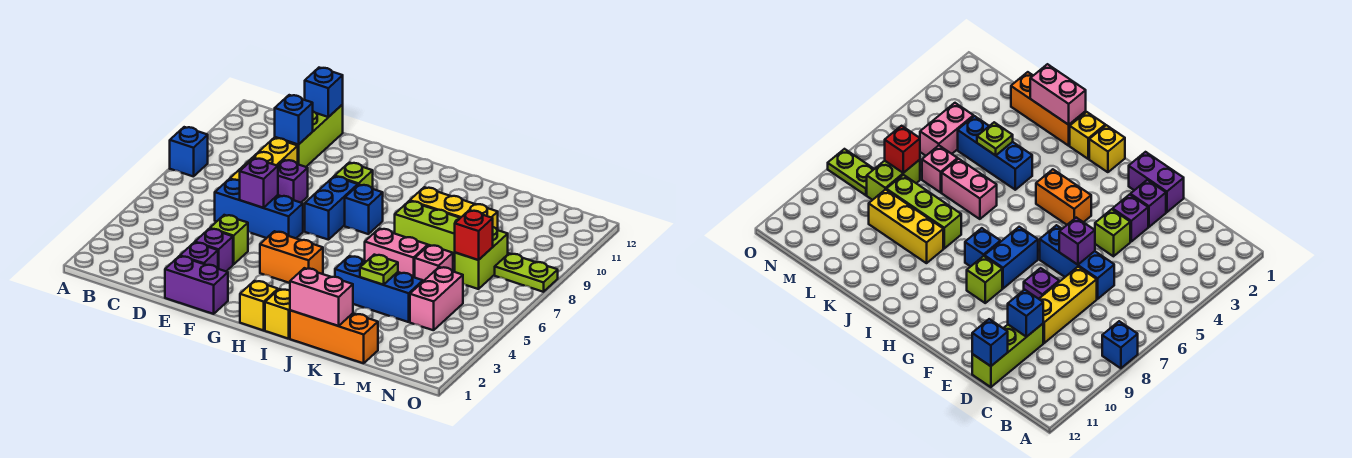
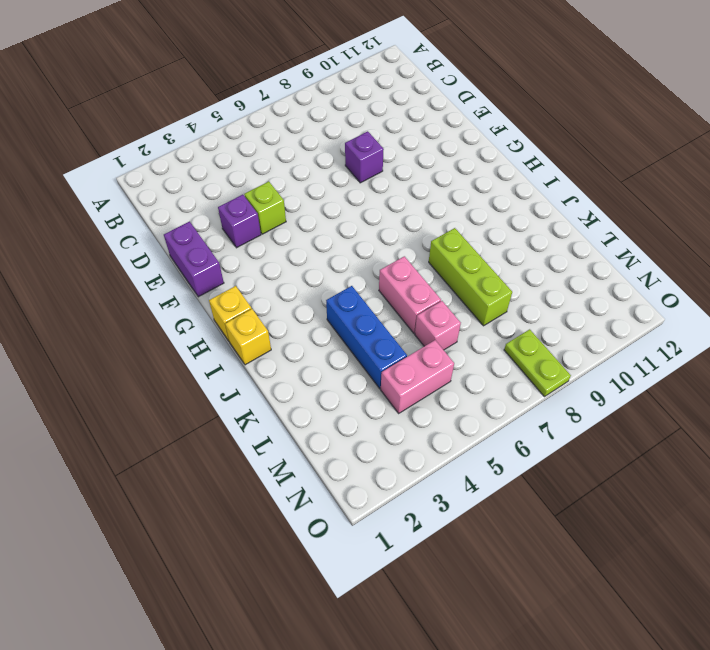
none -> blue brick A8 level 1
none -> blue brick D6:F6 level 1
none -> yellow brick D7:D9 level 1
none -> lime brick D10:D12 level 1

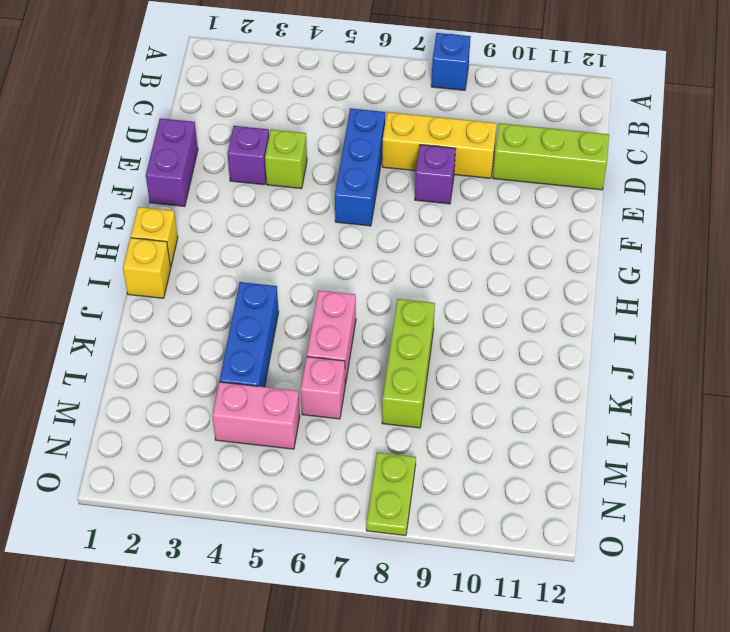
none -> purple brick E2 level 1
none -> orange brick G4:H4 level 1
none -> blue brick G7:G8 level 1
none -> lime brick G9 level 1

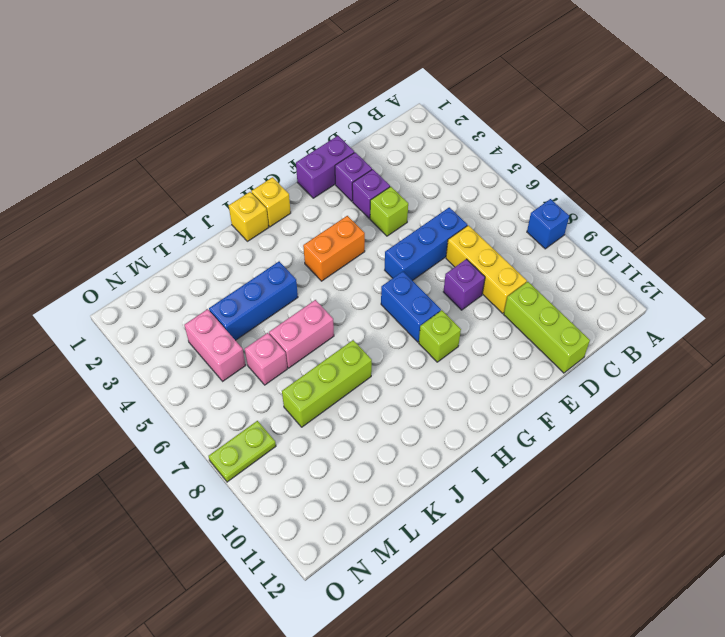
none -> blue brick H8 level 1
none -> orange brick J1:L1 level 1
none -> yellow brick J9:L9 level 1
none -> lime brick M7:M8 level 1

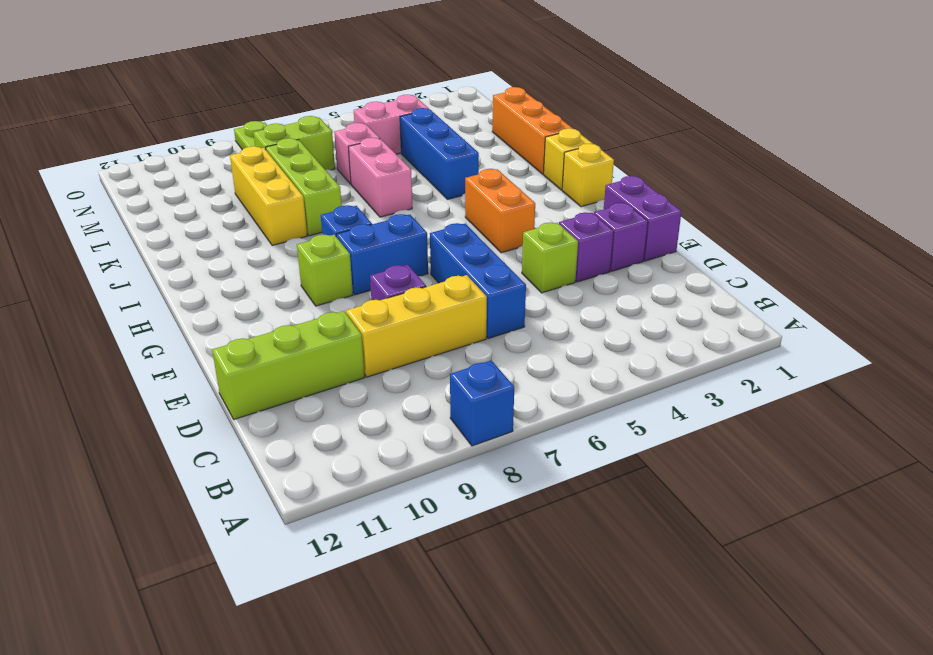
none -> blue brick D10 level 2
none -> blue brick D12 level 2
none -> purple brick E6 level 2
none -> pink brick J1:K1 level 2

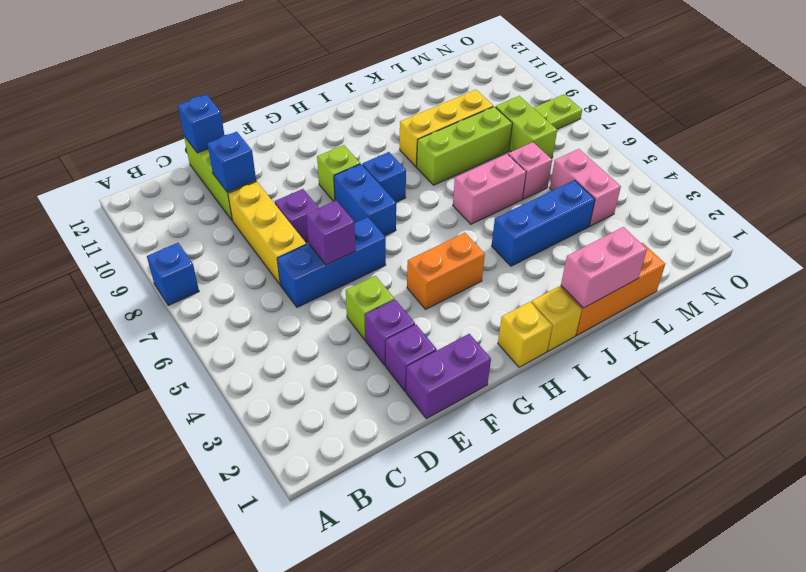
none -> lime plate K4 level 2
none -> red brick M7 level 2

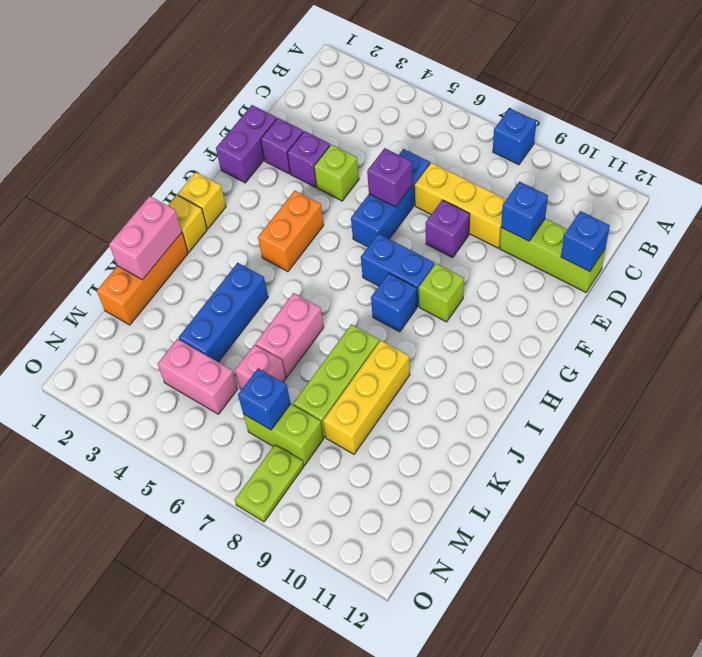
blue brick M7 level 2 -> red brick M7 level 2
none -> lime plate K4 level 2

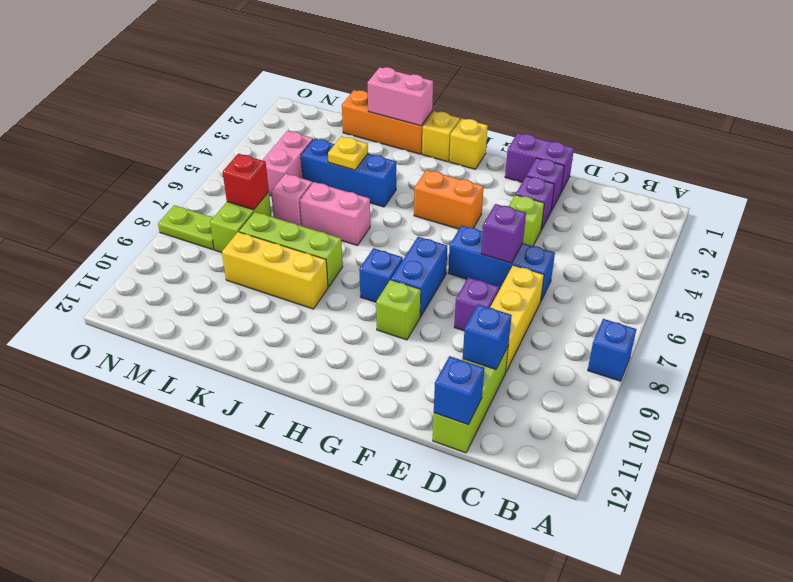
yellow plate K4 level 2 -> lime plate K4 level 2

